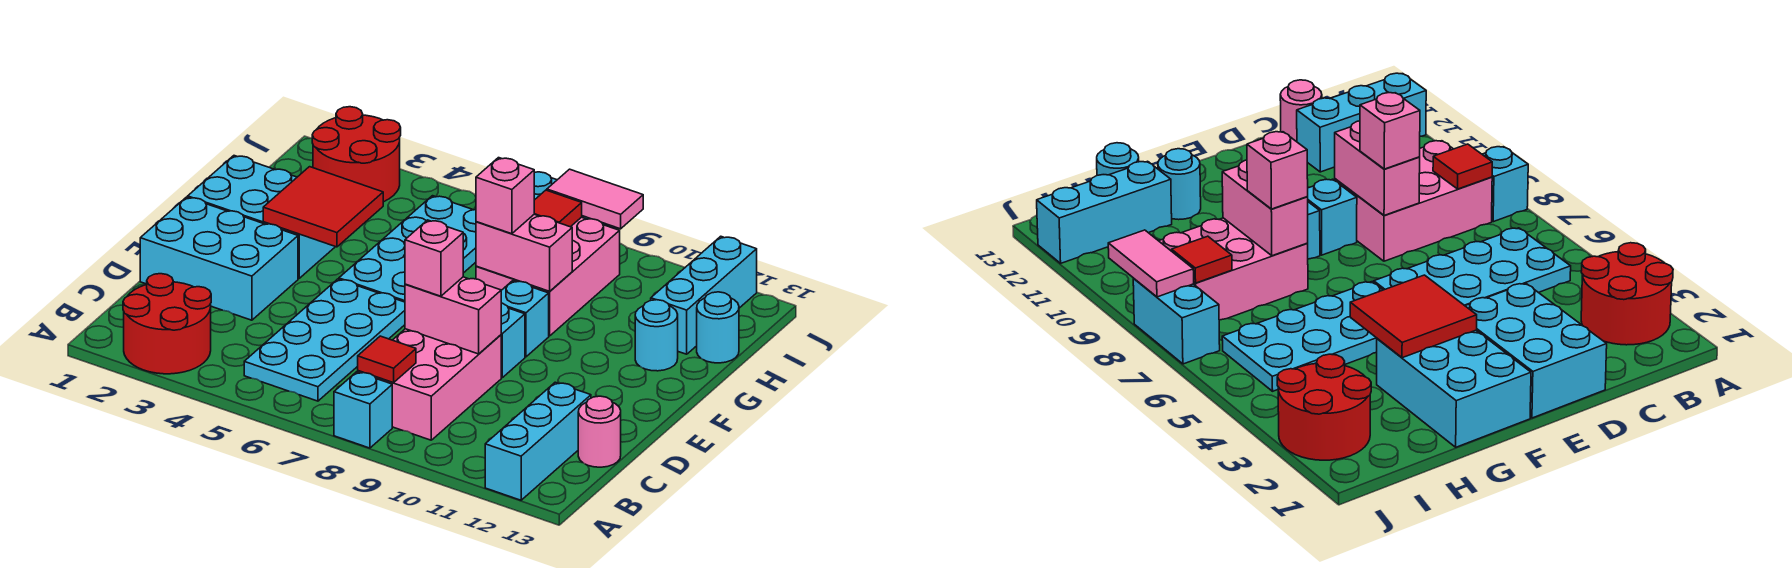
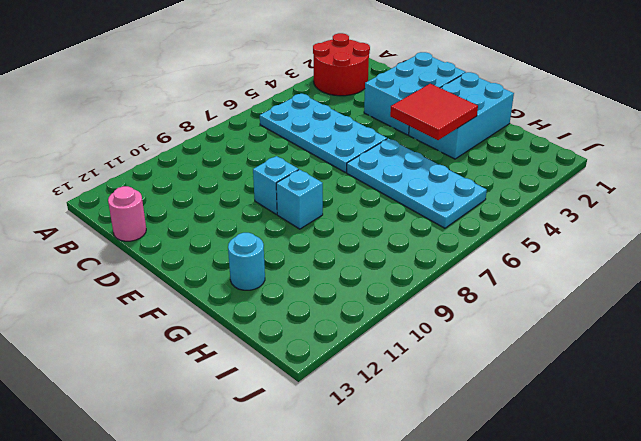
none -> cyan brick A8 level 1
none -> cyan brick A12:C12 level 1
none -> pink brick B8:D9 level 1

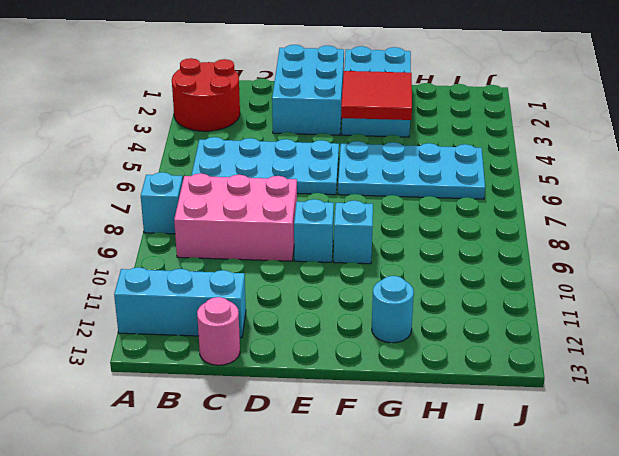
none -> pink brick G8:I9 level 1
none -> cyan brick H12:J12 level 1
none -> cyan round brick H13 level 1

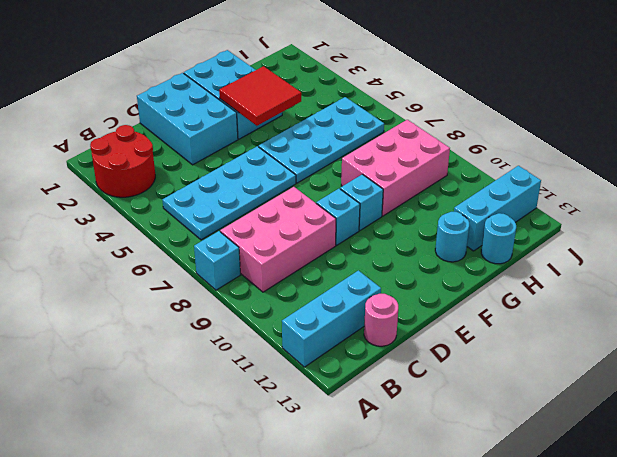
none -> red round brick I2:J3 level 1
none -> cyan brick J7:J8 level 1
none -> red tile B8 level 2

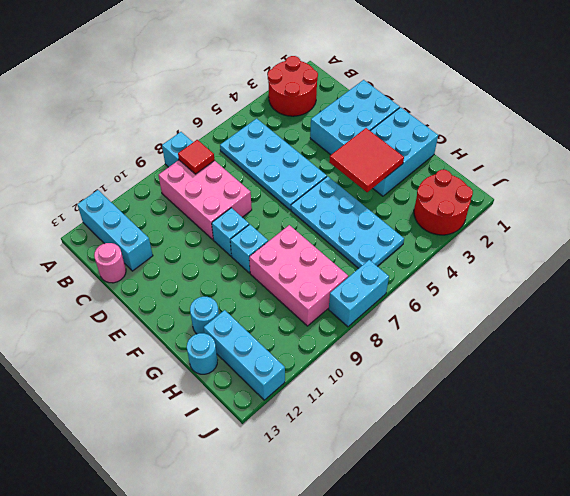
none -> pink brick D8:D9 level 2
none -> pink brick G8:G9 level 2
none -> red tile I8 level 2

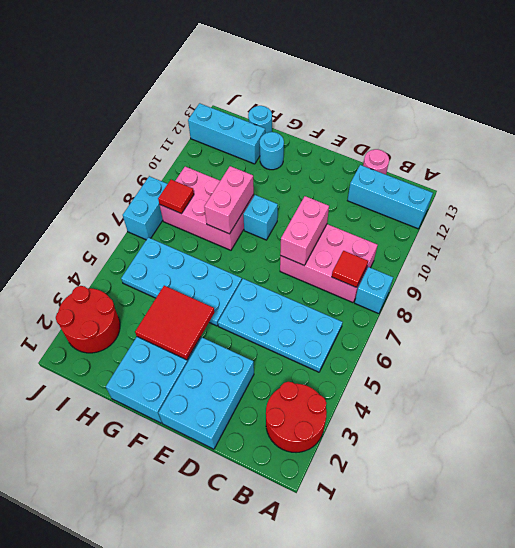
none -> cyan brick E9 level 1
none -> pink tile J8:J9 level 2
none -> pink brick D8 level 3

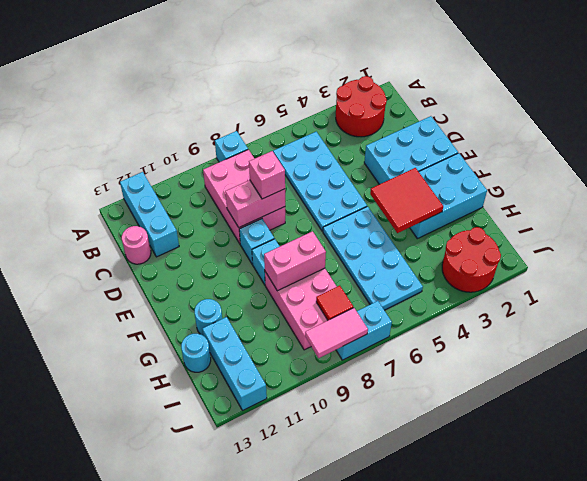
none -> red tile B8 level 2
none -> pink brick G8 level 3

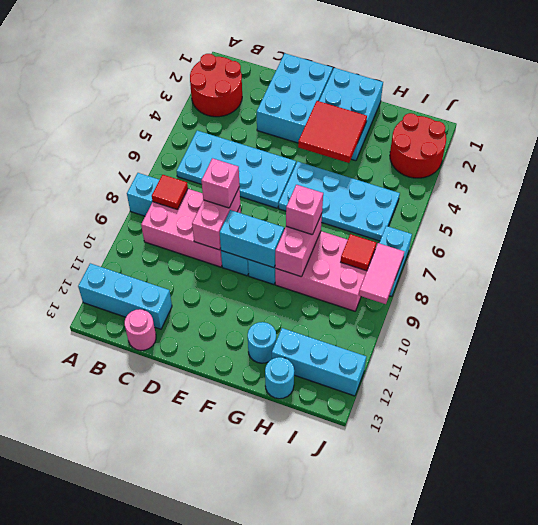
cyan brick E9:F9 level 2 -> none

